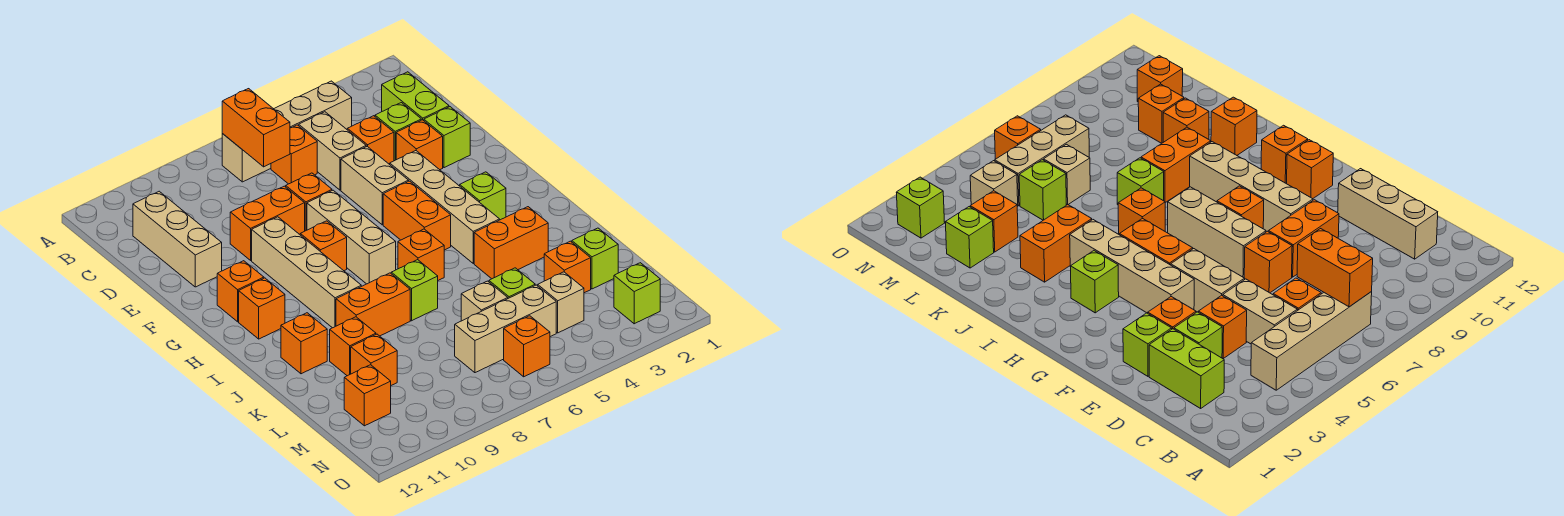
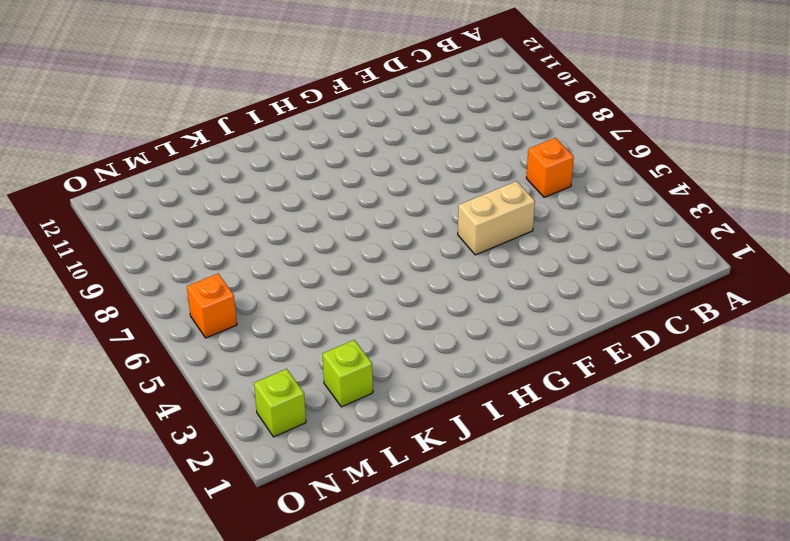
none -> tan brick B4:B7 level 1
none -> lime brick C2:D2 level 1
none -> tan brick C5:D5 level 1
none -> tan brick C11:E11 level 1

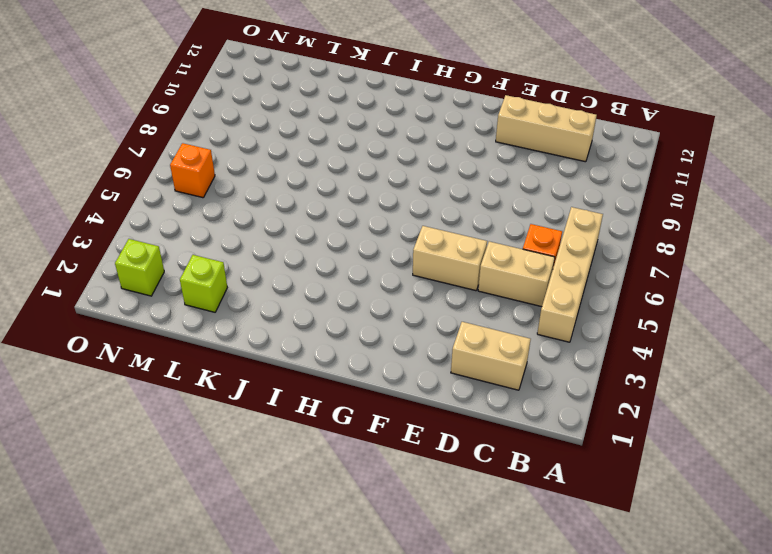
tan brick C2:D2 level 1 -> lime brick C2:D2 level 1
none -> lime brick D3 level 1
none -> orange brick D4 level 1
none -> lime brick E2 level 1
none -> orange brick E3 level 1

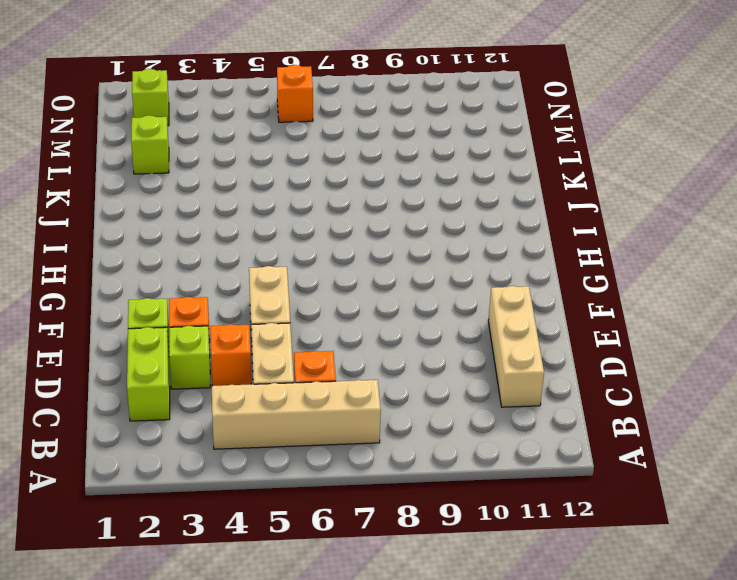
none -> orange brick E7 level 1
none -> orange brick E8:E9 level 1
none -> tan brick F4:I4 level 1
none -> tan brick F7:H7 level 1

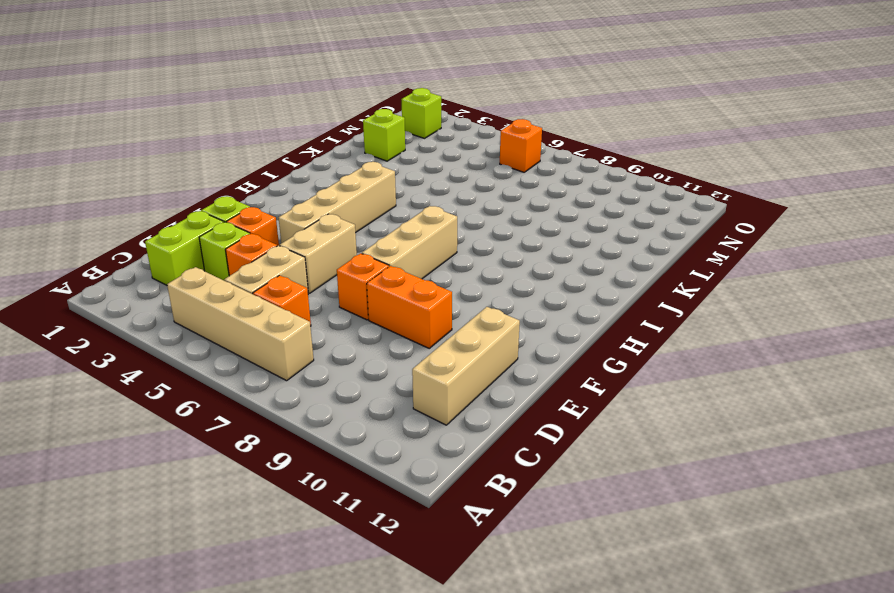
none -> tan brick F9:I9 level 1
none -> orange brick G5:H5 level 1
none -> orange brick G8 level 1
none -> orange brick G11 level 1

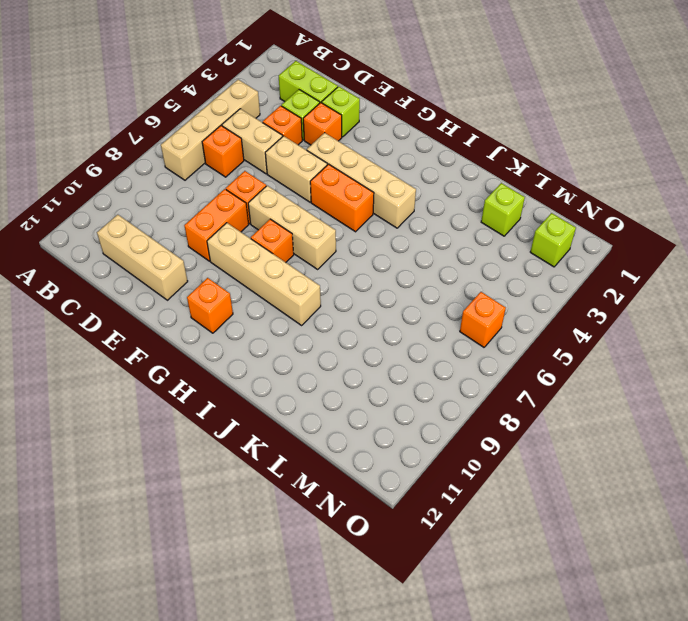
none -> lime brick H3 level 1
none -> orange brick H11 level 1
none -> orange brick I6 level 1
none -> orange brick J3:J4 level 1

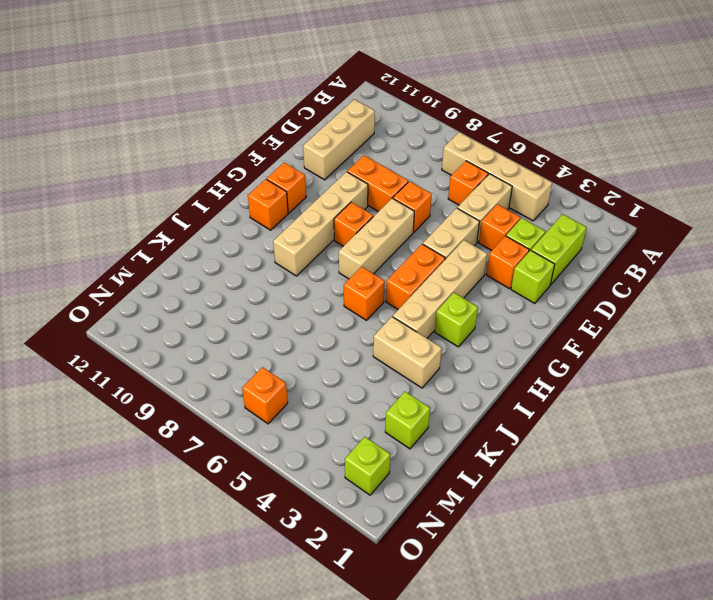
tan brick J3:J4 level 1 -> orange brick J3:J4 level 1
none -> lime brick J7 level 1
none -> orange brick J8:J9 level 1
none -> orange brick J11 level 1
none -> orange brick K10 level 1

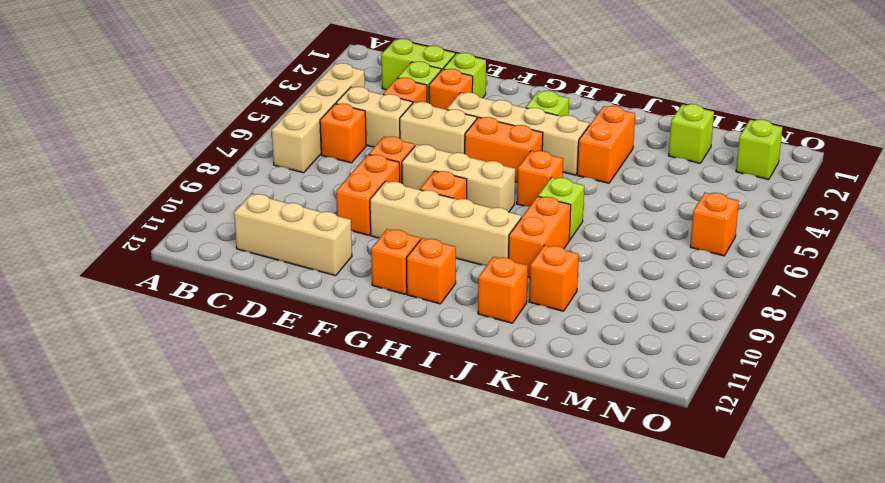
none -> orange brick L3 level 1
none -> lime brick L5 level 1
none -> tan brick L6 level 1
none -> orange brick L10 level 1

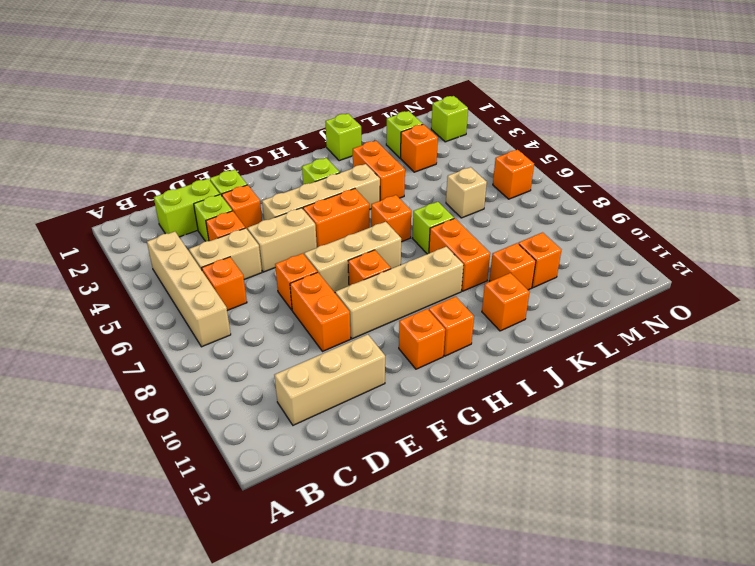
lime brick J1 level 1 -> lime brick L5 level 1
none -> tan brick M4 level 1
none -> tan brick M5:M7 level 1
none -> orange brick M11 level 1
none -> orange brick B7:C7 level 2

